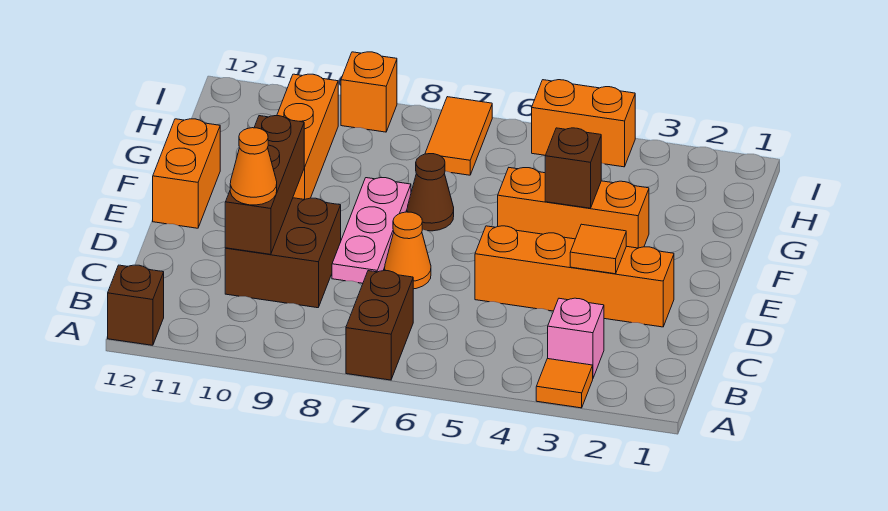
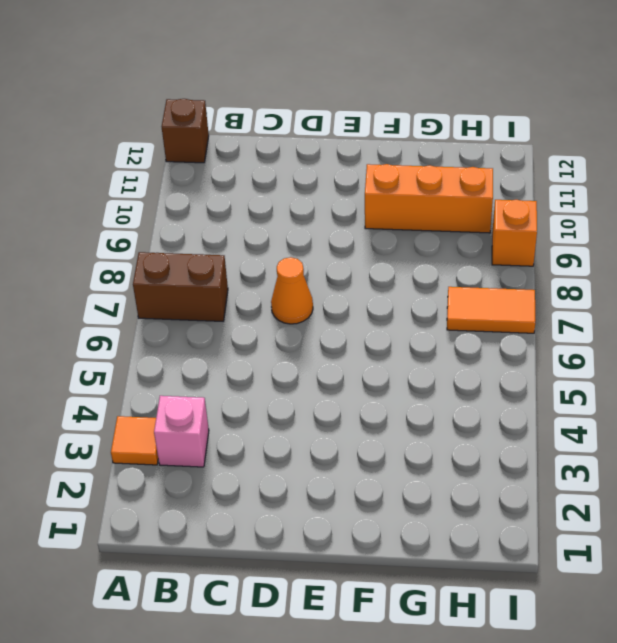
none -> brown brick C9:D10 level 1
none -> orange brick D2:D5 level 1
none -> pink plate D8:F8 level 1

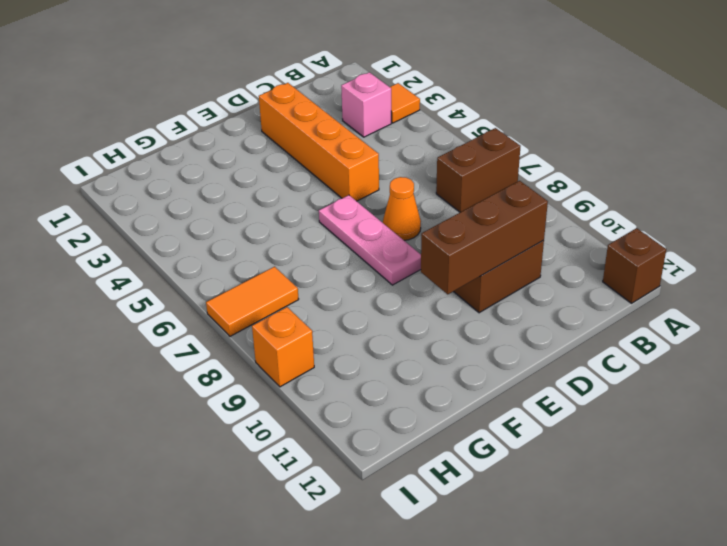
pink plate E6:E8 level 1 -> pink plate D8:F8 level 1
none -> orange brick E12:F12 level 1
none -> orange brick F3:F5 level 1
none -> brown cone F7 level 1

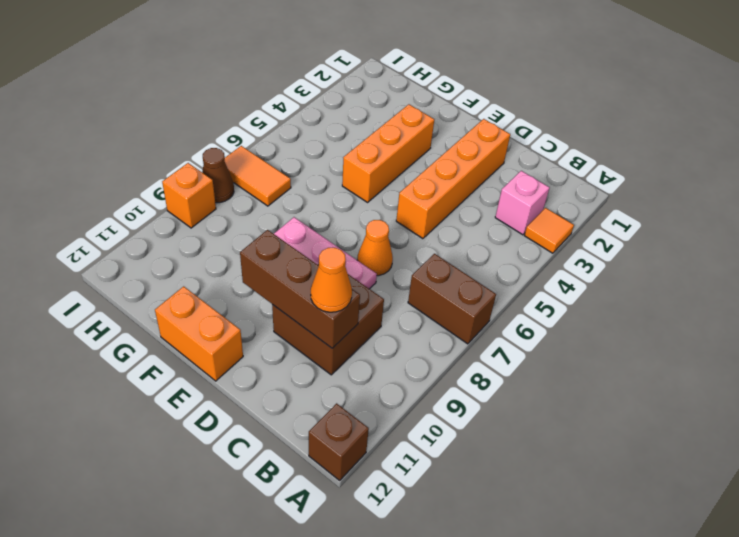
brown cone I8 level 1 -> brown cone F7 level 1
none -> orange brick F10:H10 level 1
none -> orange brick I4:I5 level 1
none -> orange tile D3 level 2

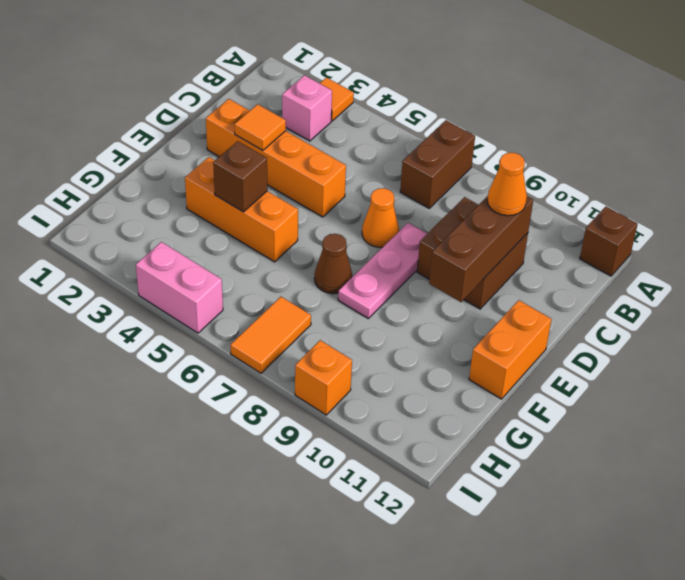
pink brick I4:I5 level 1 -> orange brick I4:I5 level 1
none -> orange brick F10:H10 level 1

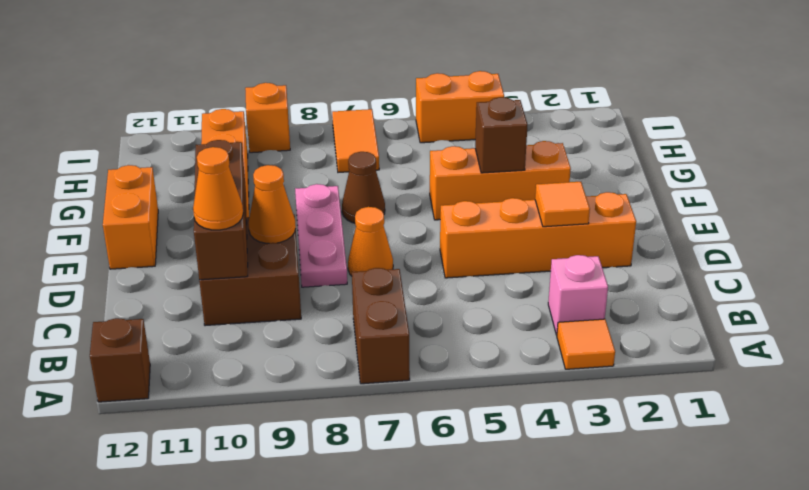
orange cone D9 level 2 -> none

